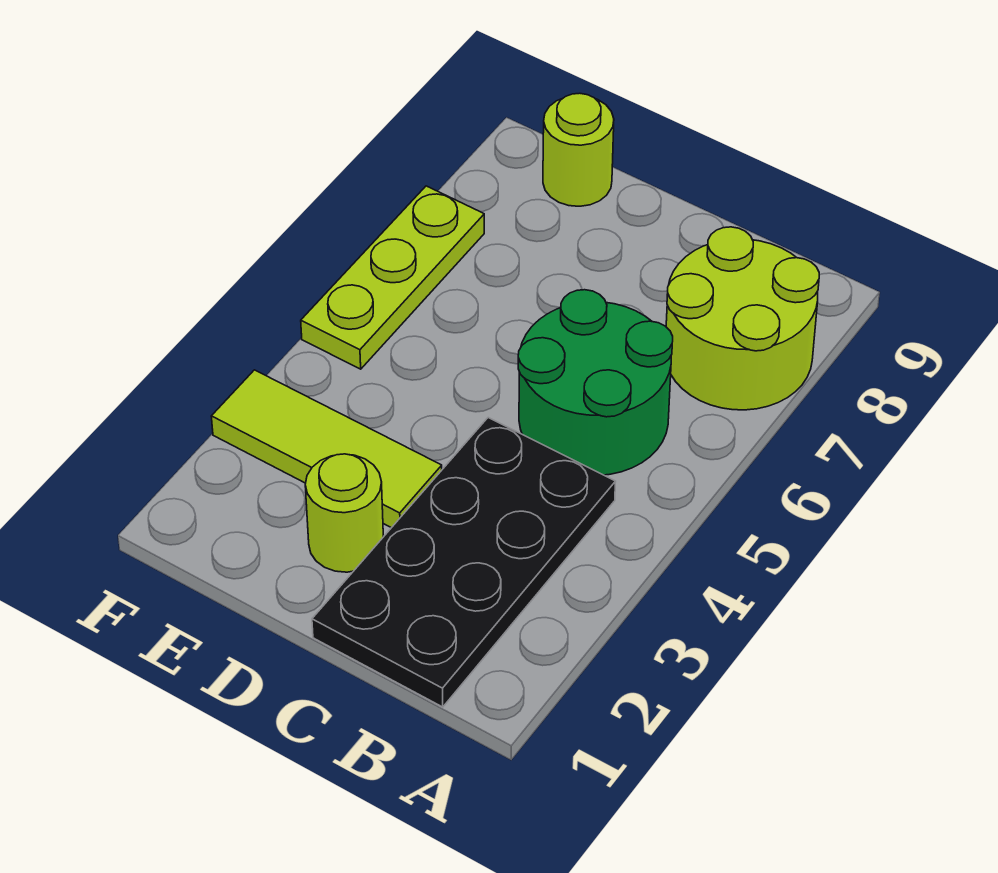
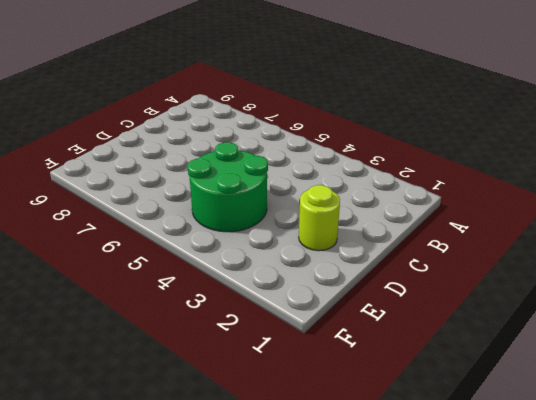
green round brick D4:E5 level 1 -> green round brick B5:C6 level 1
none -> lime round brick A7:B8 level 1
none -> black plate B1:C4 level 1

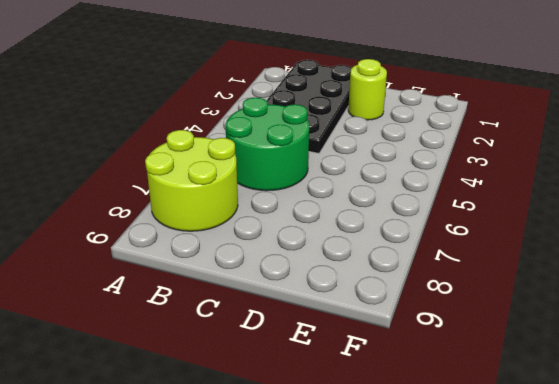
none -> lime tile D3:F3 level 1
none -> lime round brick E9 level 1

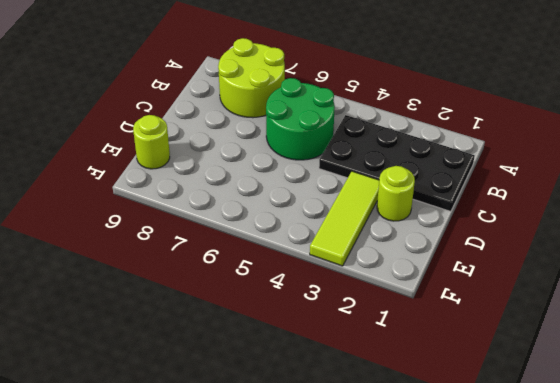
none -> lime plate F5:F7 level 1

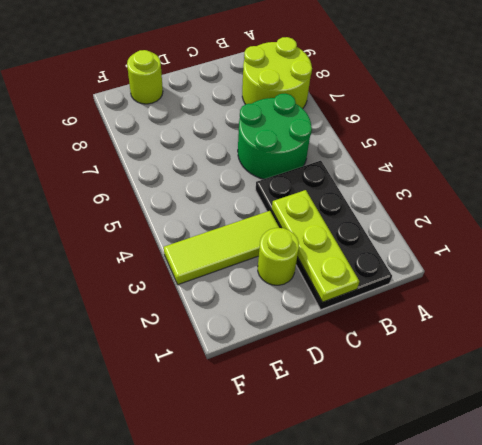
lime plate C1:C3 level 2 -> lime plate F5:F7 level 1

